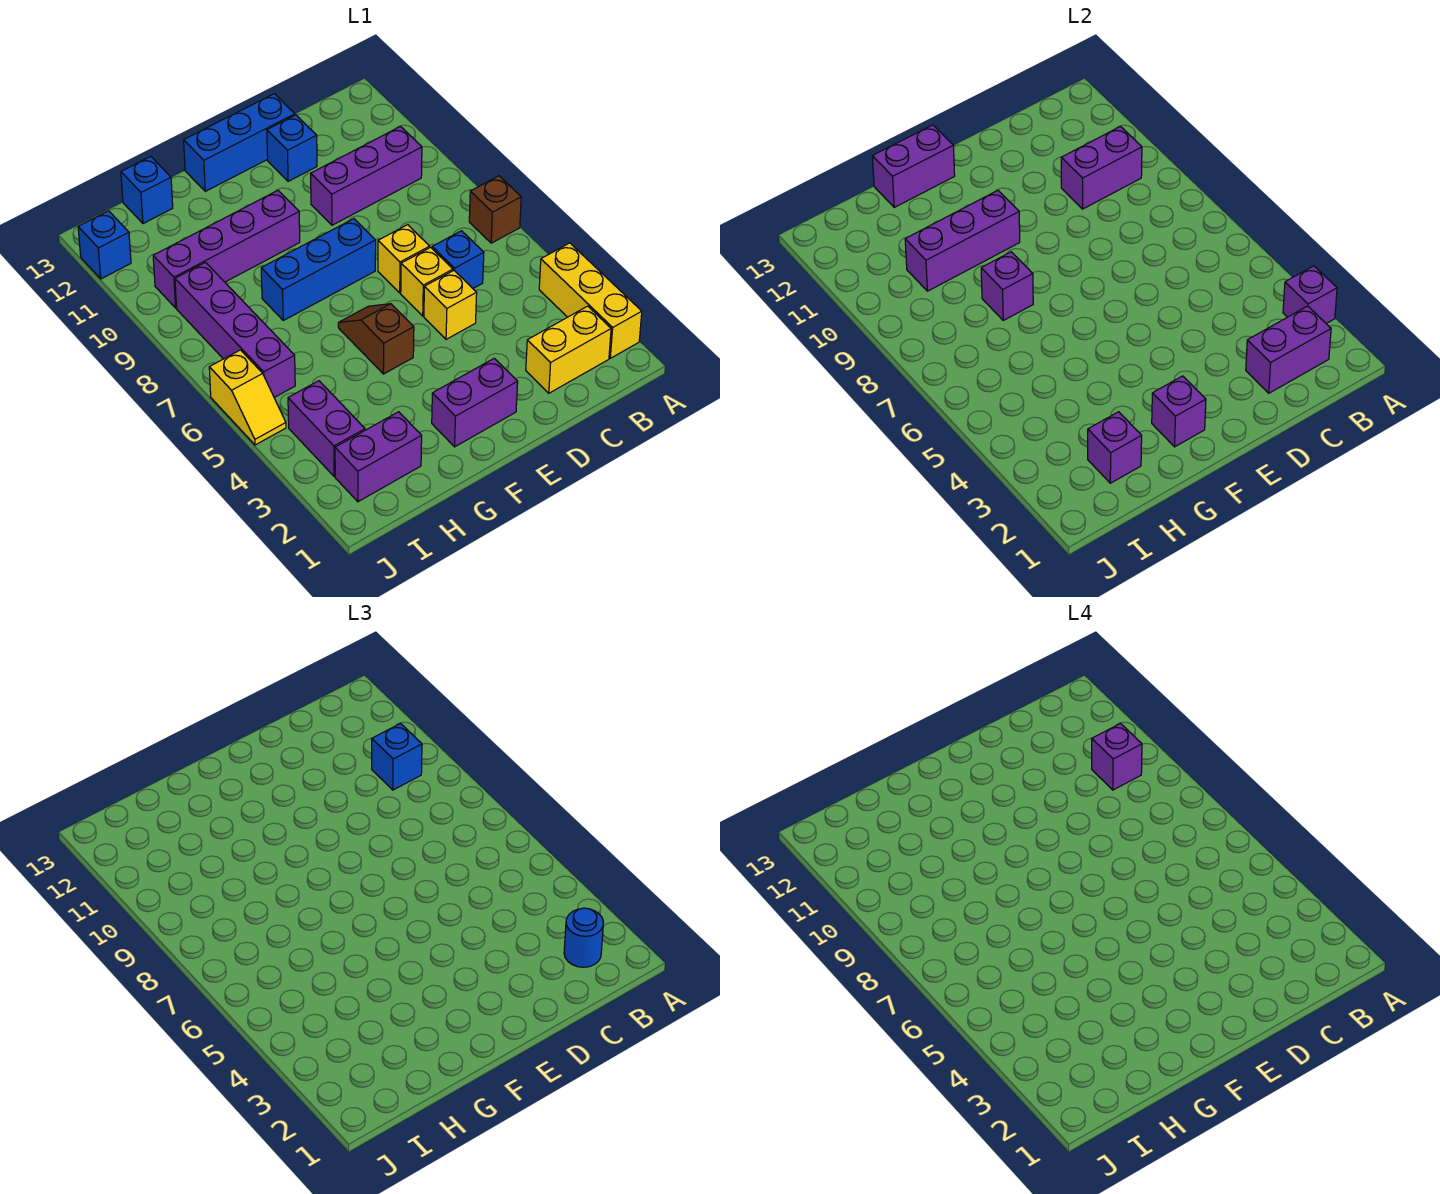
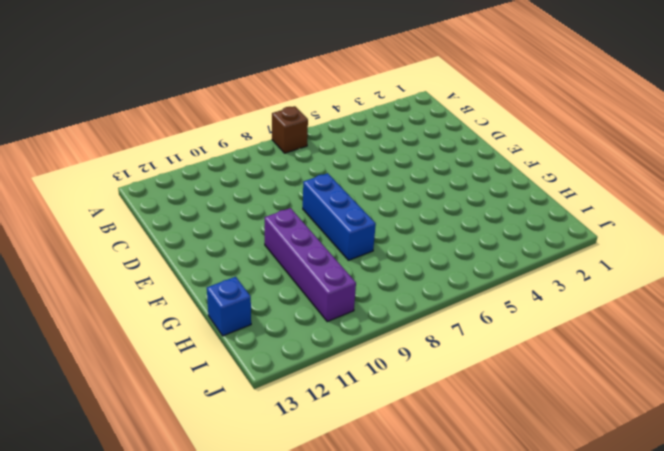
none -> yellow brick A2:A4 level 1
none -> yellow brick B2:C2 level 1
none -> purple brick B10:D10 level 1
none -> blue brick C6 level 1

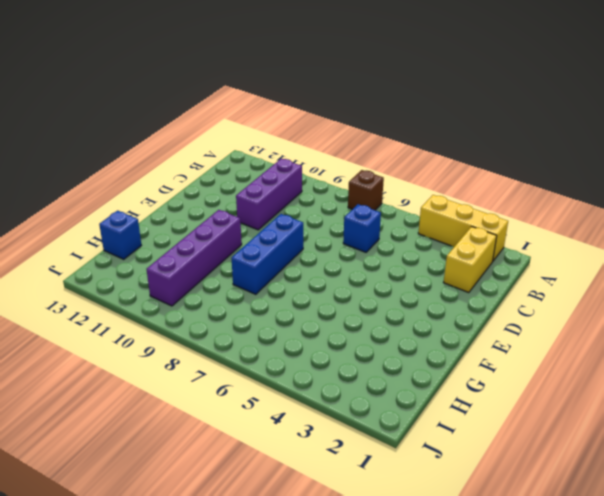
none -> yellow brick D5 level 1
none -> yellow brick D6 level 1
none -> yellow brick D7 level 1
none -> blue brick D12 level 1

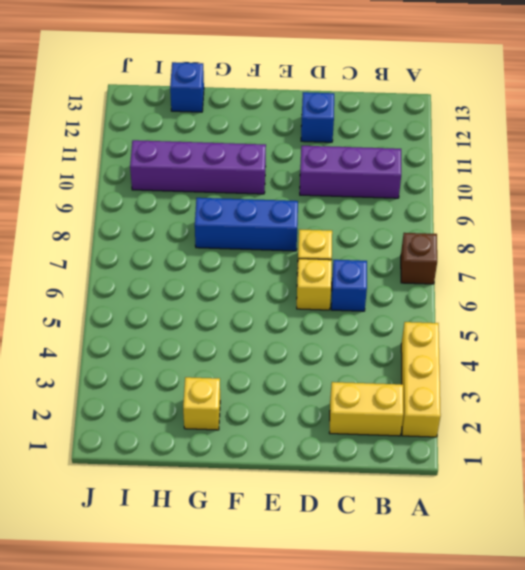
yellow brick G2 level 1 -> yellow brick D5 level 1
none -> blue brick D13:F13 level 1
none -> purple brick E2:F2 level 1
none -> brown slope F5:F6 level 1 top 5
none -> purple brick H2:I2 level 1

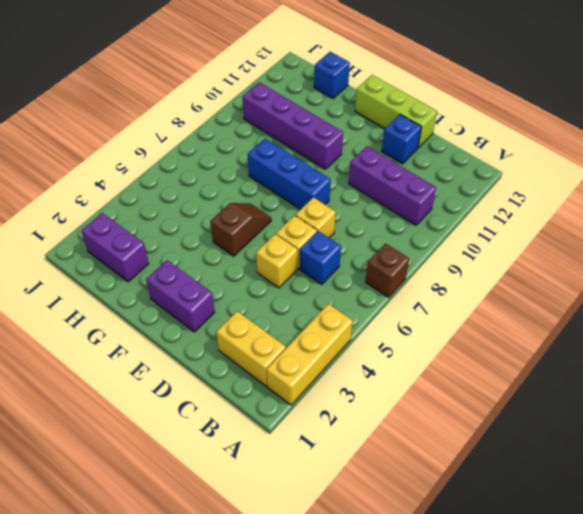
lime brick D13:F13 level 1 -> blue brick D13:F13 level 1
none -> purple brick I3:I4 level 1
none -> purple brick I6:I9 level 1
none -> yellow slope J5:J6 level 1 top 6
none -> blue brick J12 level 1

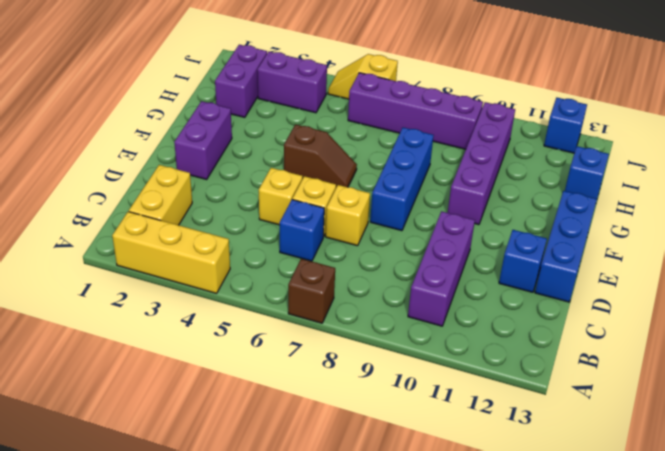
none -> purple brick A3 level 2
none -> purple brick B2:C2 level 2
none -> purple brick B10:C10 level 2
none -> purple brick F2 level 2

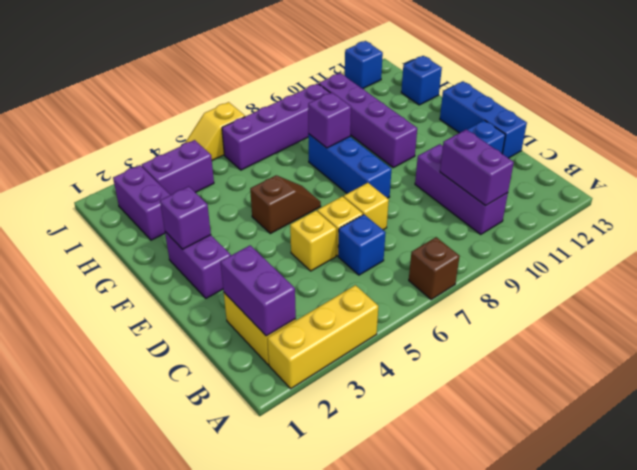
none -> purple brick A3 level 2
none -> purple brick F10:H10 level 2
none -> purple brick F13:G13 level 2
none -> purple brick H2 level 2

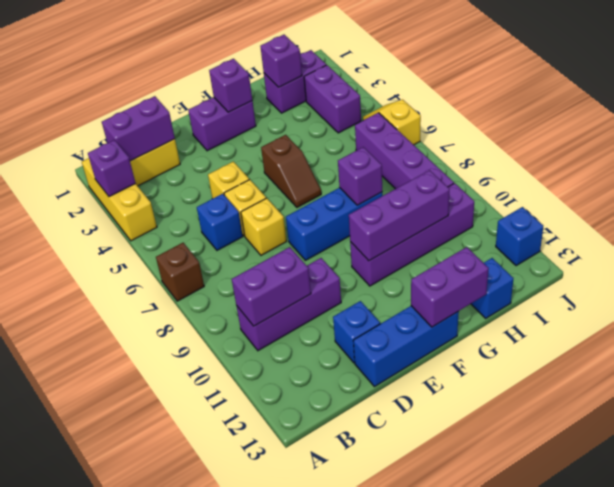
none -> blue round brick B2 level 3
none -> blue brick B10 level 3
none -> purple brick B10 level 4

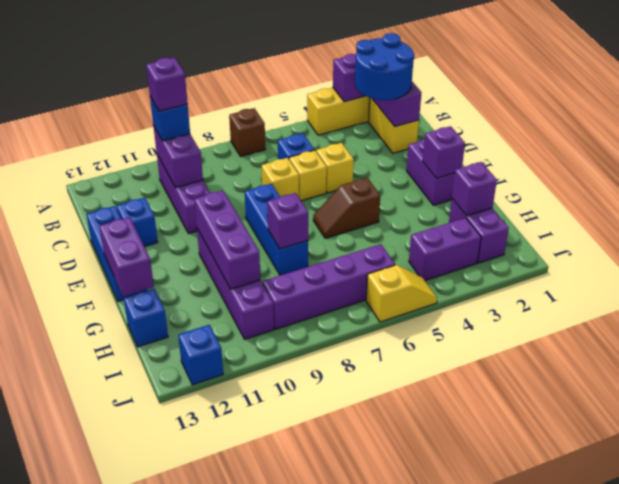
blue round brick B2:C3 level 3 -> blue round brick B2 level 3

